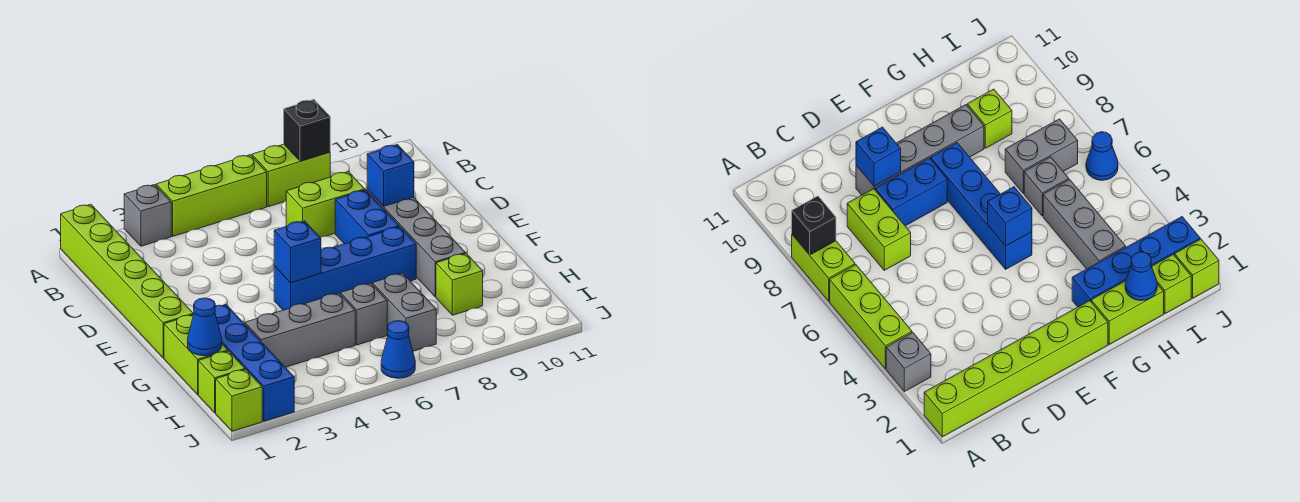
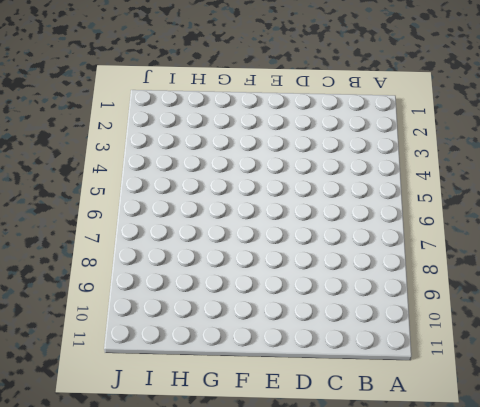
none -> lime brick A1:F1 level 1
none -> grey brick A3 level 1
none -> lime brick A4:A6 level 1

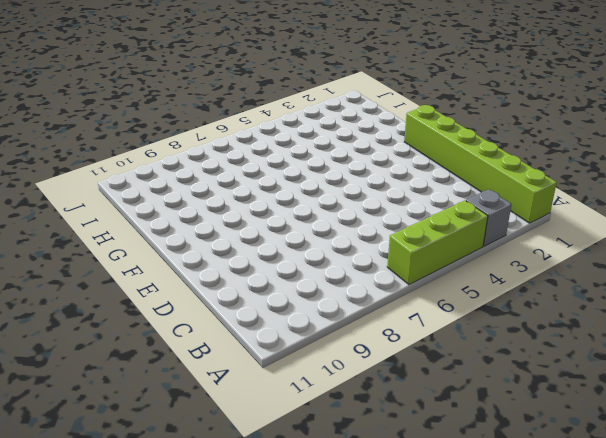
none -> lime brick A7:A8 level 1
none -> lime brick C7:C8 level 1
none -> blue brick D8:E8 level 1

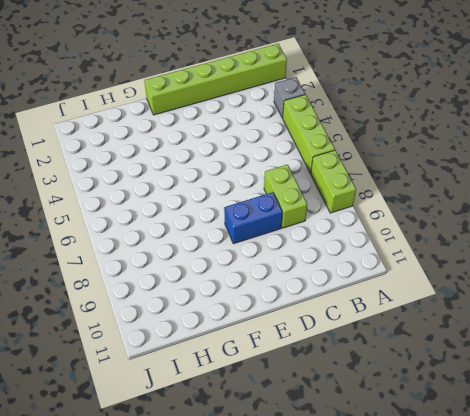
none -> grey brick D9:G9 level 1
none -> blue brick F5:F8 level 1
none -> lime brick G1:H1 level 1

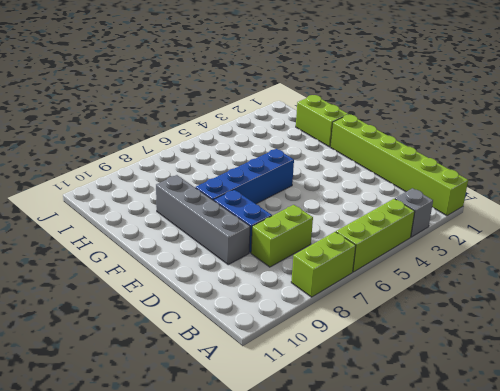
none -> blue brick G2:J2 level 1
none -> grey brick H3:H5 level 1
none -> grey brick H6 level 1

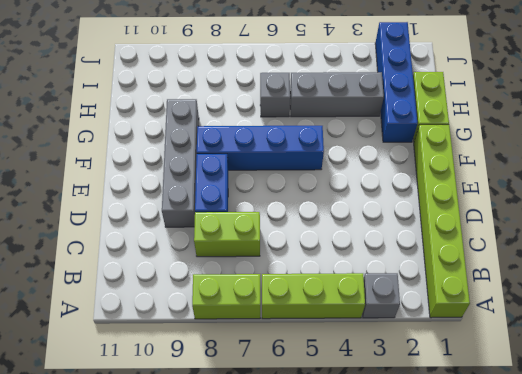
none -> grey brick H7:I7 level 1
none -> lime brick H9 level 1
none -> lime brick I1 level 1

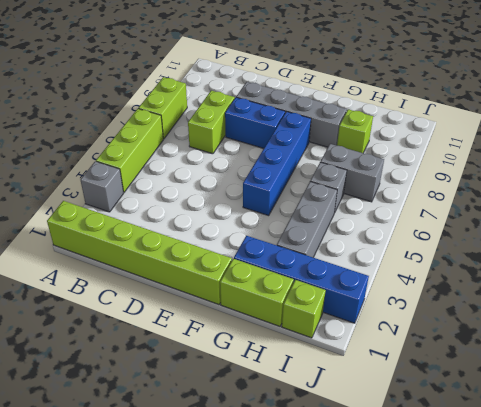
none -> lime brick J1 level 1
none -> blue cone J6 level 1
none -> black brick A8 level 2

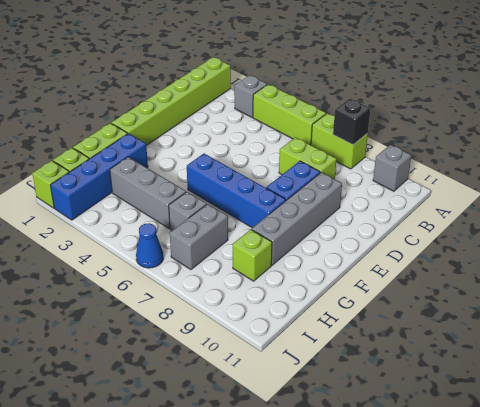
grey brick A10 level 1 -> none
none -> blue brick D9 level 2
none -> blue brick F5 level 2
none -> blue cone H1 level 2

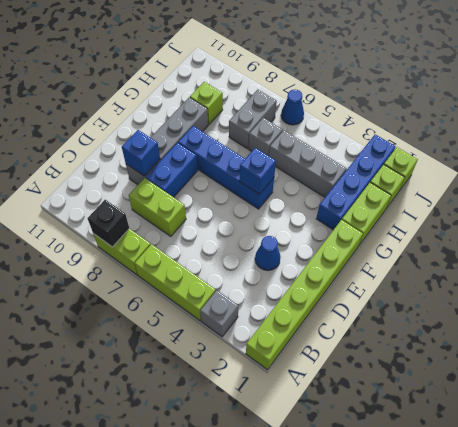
blue cone D3 level 1 -> blue cone H1 level 2

